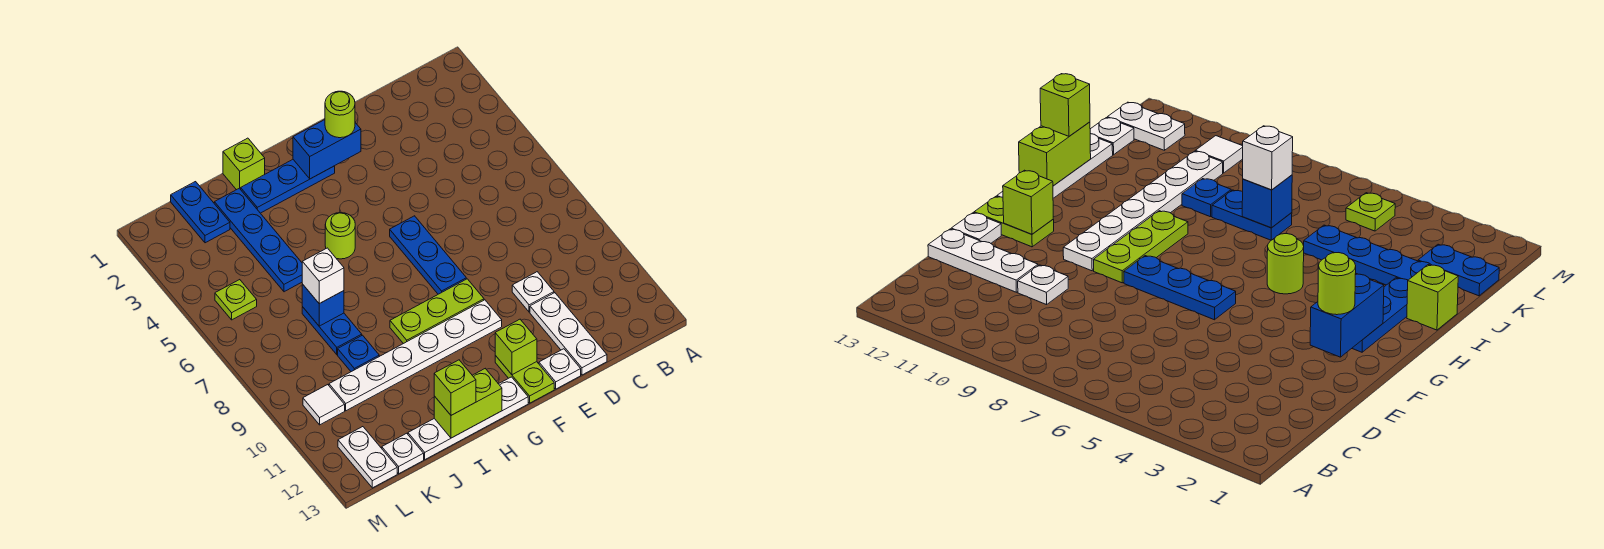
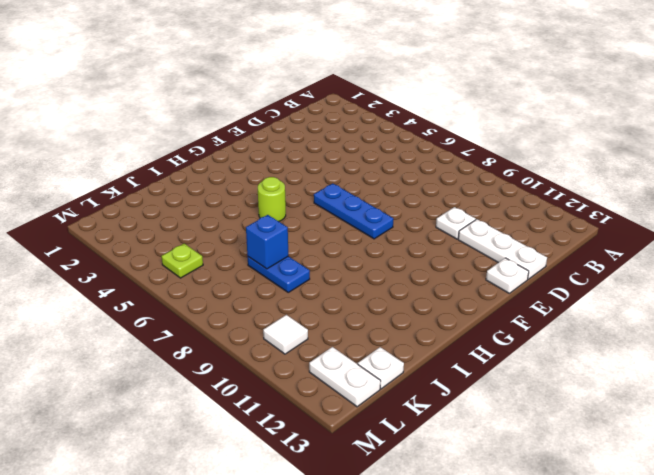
none -> lime plate F9:H9 level 1
none -> white plate F10:K10 level 1
none -> lime plate F12:F13 level 1

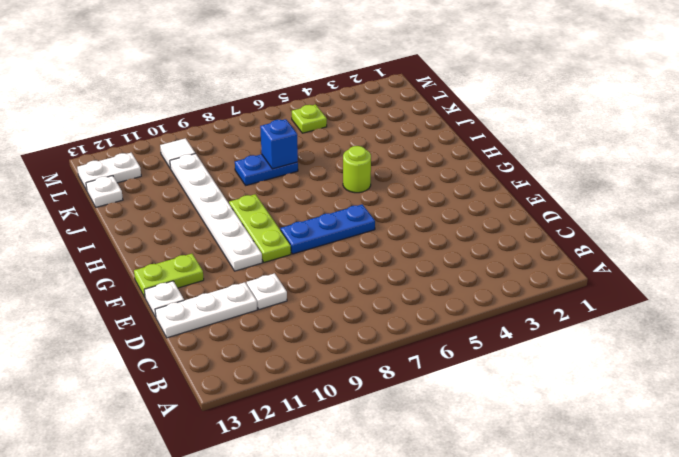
none -> blue plate G2:I2 level 1
none -> white plate G13:J13 level 1
none -> lime brick I1 level 1

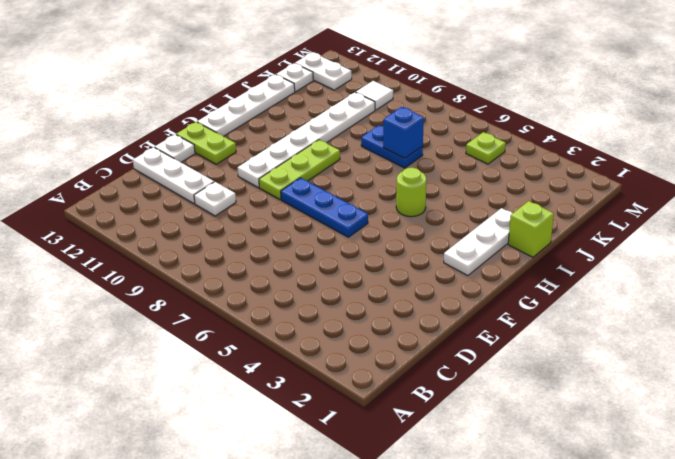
white plate G2:I2 level 1 -> blue plate G2:I2 level 1
none -> blue plate J2:J5 level 1
none -> blue plate J9 level 1
none -> blue plate K1:K2 level 1

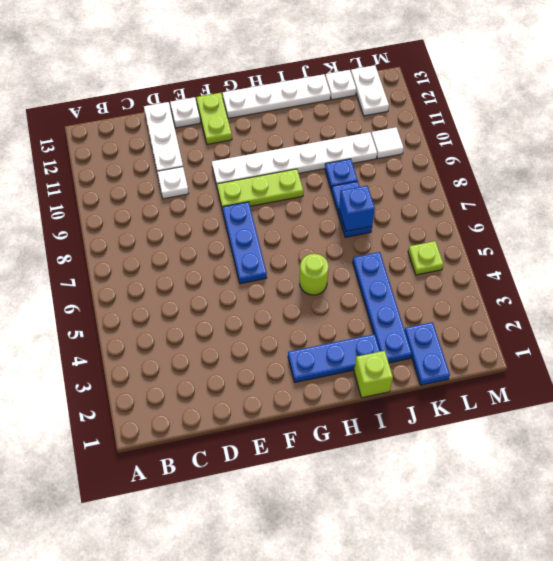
none -> blue brick F2:G2 level 2
none -> lime brick F12 level 2
none -> lime brick H13:I13 level 2

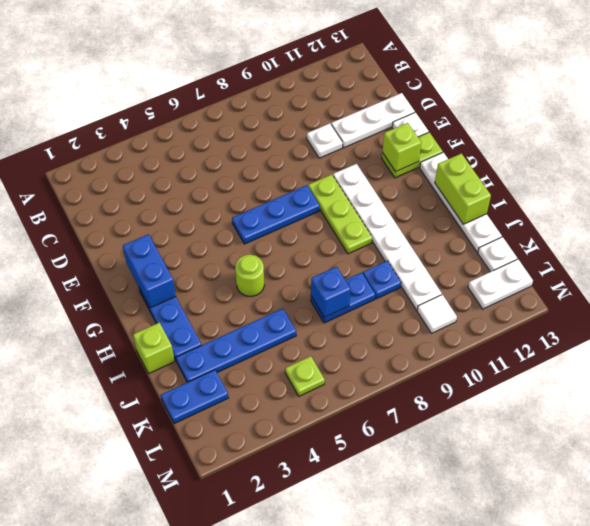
none -> lime round brick F2 level 3
none -> lime brick I13 level 3
none -> white brick J7 level 3

